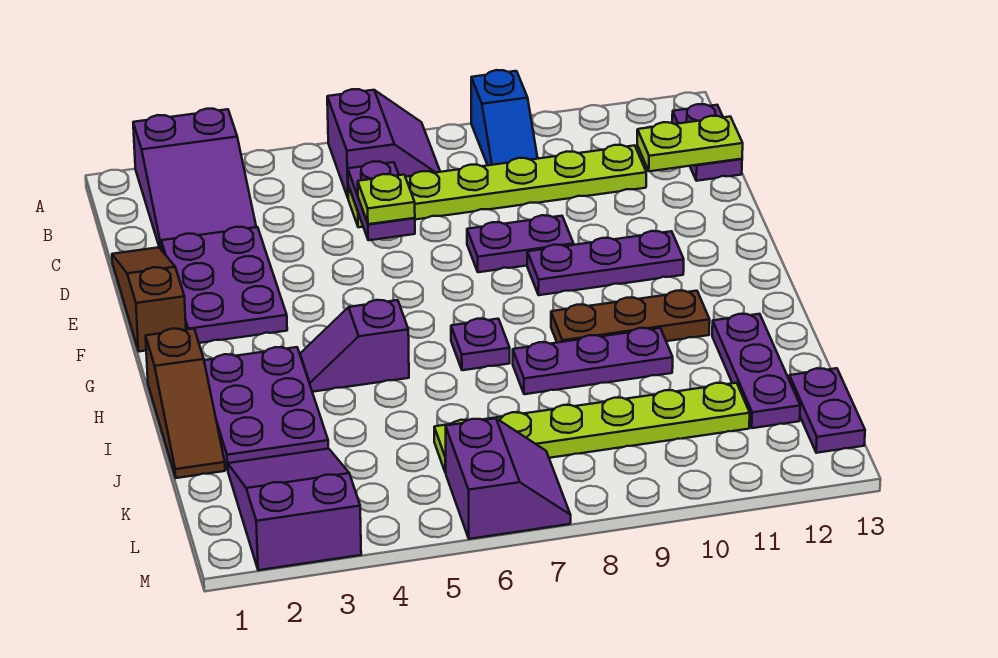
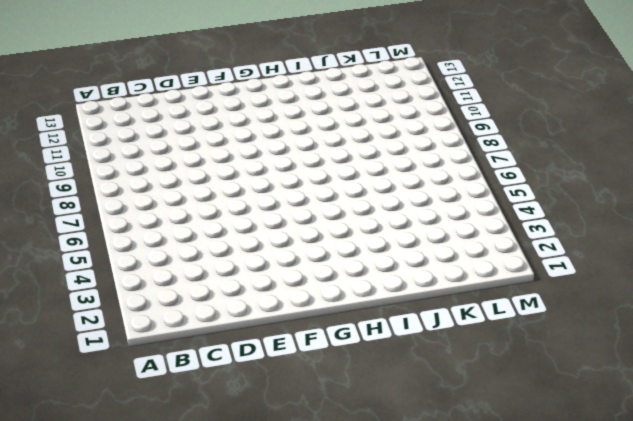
none -> purple slope A2:C3 level 1 top A
none -> purple slope A6:B7 level 1 top 6
none -> blue slope A9:B9 level 1 top A

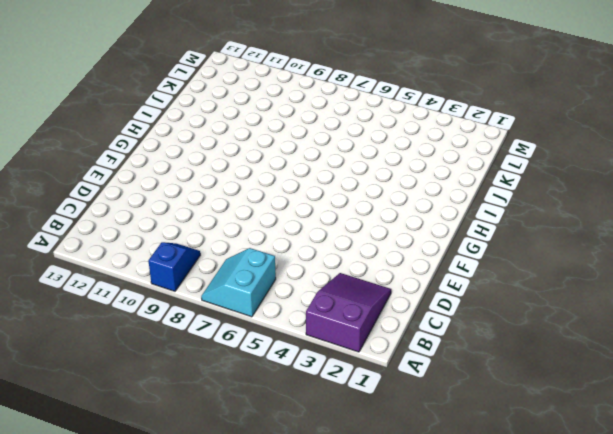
cyan slope A6:B7 level 1 top 6 -> purple slope A6:B7 level 1 top 6
none -> purple plate B13:C13 level 1
none -> lime plate C6:C11 level 1
none -> brown slope D1:F1 level 1 top F

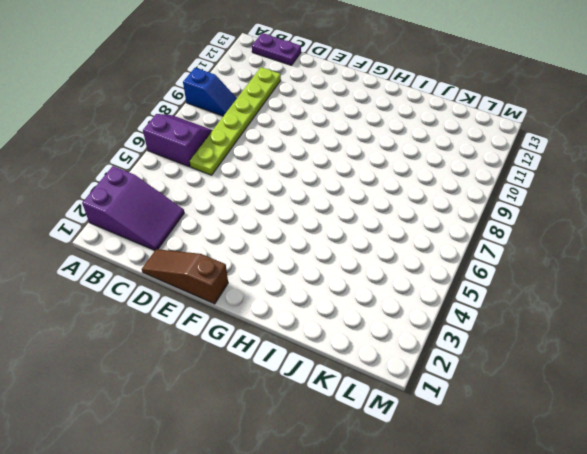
none -> purple plate D2:F3 level 1
none -> purple plate E8:E9 level 1
none -> purple plate F9:F11 level 1

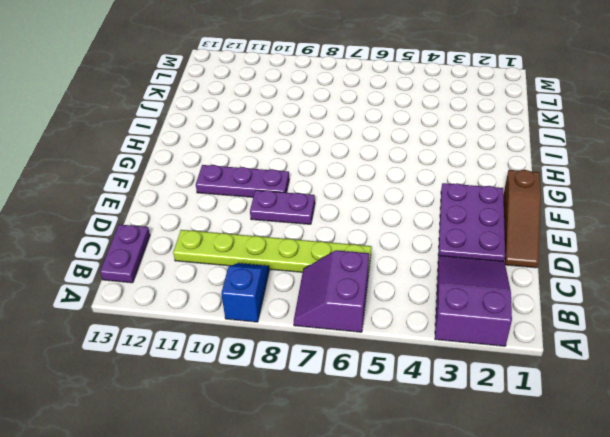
none -> brown slope H1:J1 level 1 top H
none -> purple plate H2:J3 level 1
none -> purple slope H4:H5 level 1 top 5

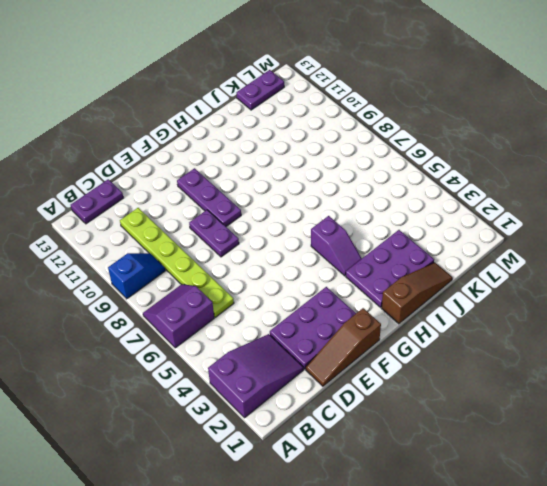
none -> purple plate H7 level 1
none -> brown plate H9:H11 level 1
none -> purple plate I8:I10 level 1

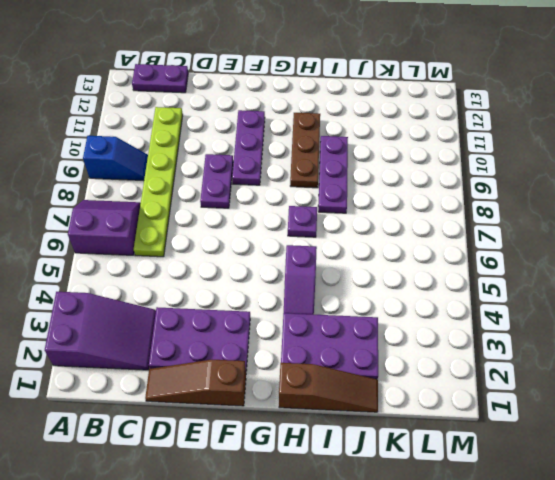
none -> purple plate I12:K12 level 1
none -> purple slope K2:M3 level 1 top M
none -> lime plate K6:K11 level 1

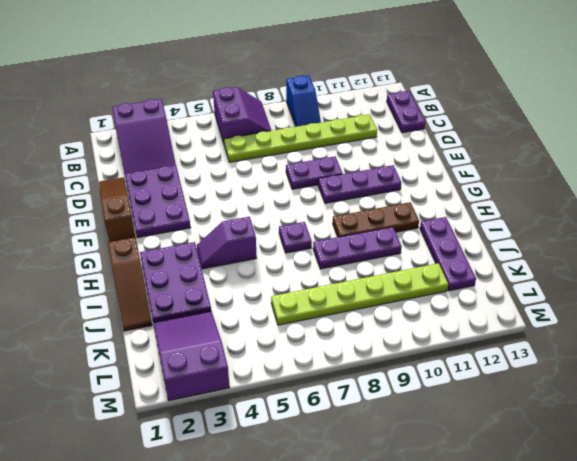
none -> purple plate K13:L13 level 1
none -> purple slope L6:M7 level 1 top 6
none -> purple plate C6:D6 level 2

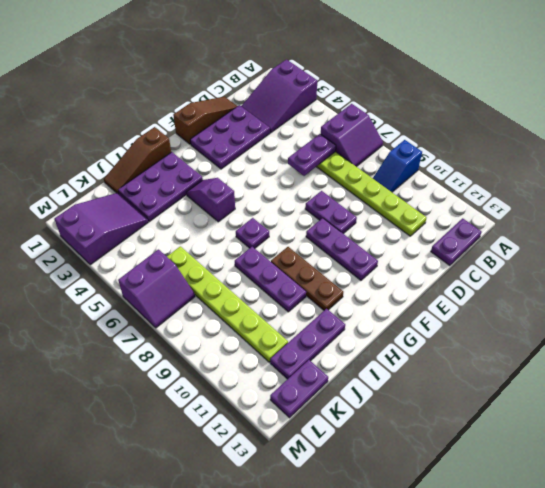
none -> lime plate C12:C13 level 2
none -> lime plate D6 level 3

